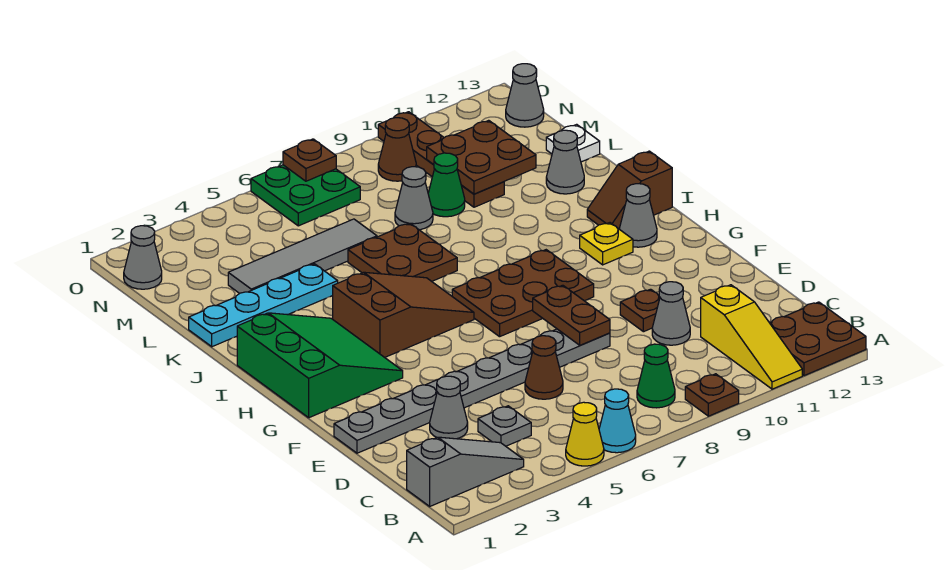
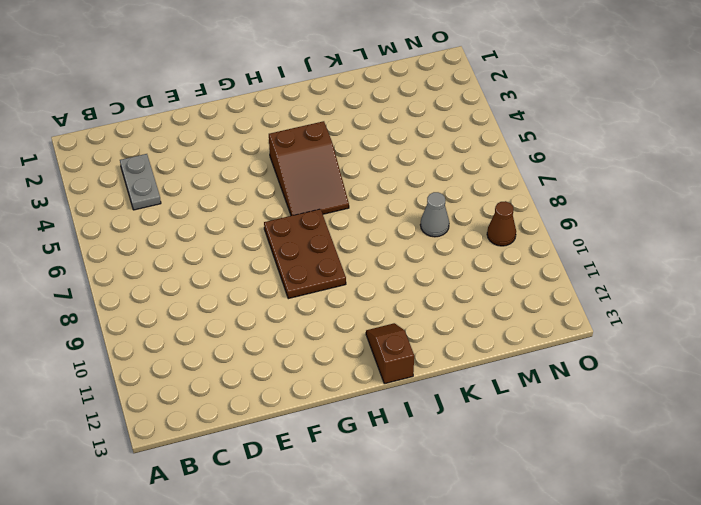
grey plate C3:C4 level 1 -> grey plate C4 level 1
none -> yellow cone A5 level 1
none -> cyan cone A6 level 1
none -> brown plate A9 level 1
none -> yellow slope A11:C11 level 1 top C

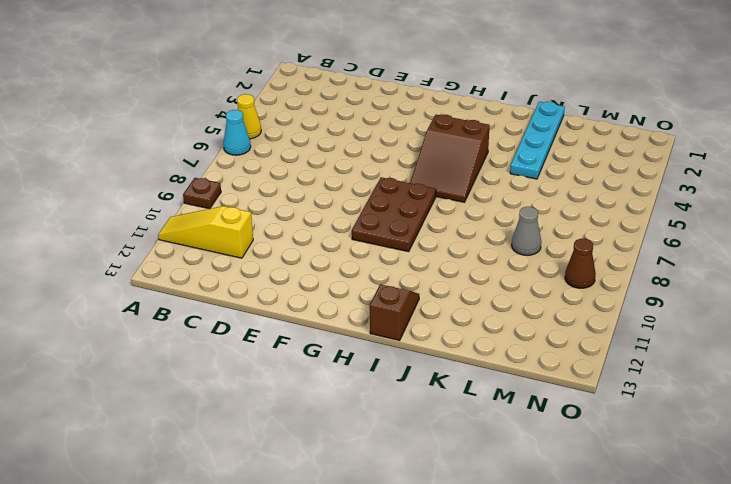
none -> brown plate A12:B13 level 1
none -> grey slope B1:B3 level 1 top 1
none -> green cone B8 level 1
none -> grey plate C4 level 1

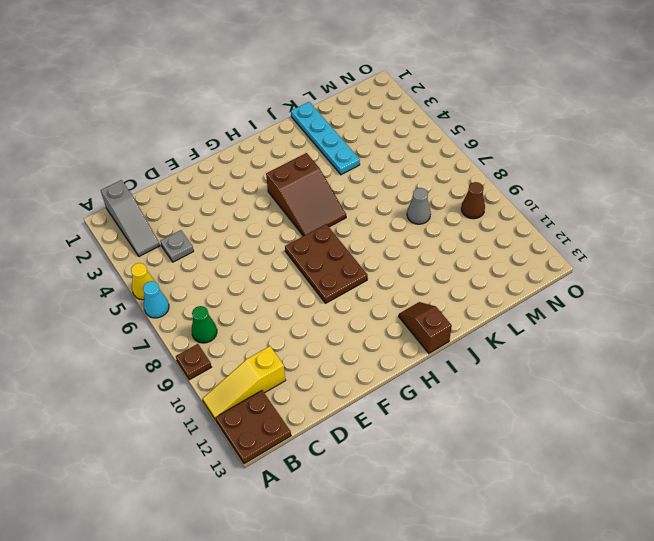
none -> grey cone D3 level 1
none -> brown cone D6 level 1
none -> grey cone D10 level 1
none -> grey plate E1:E8 level 1

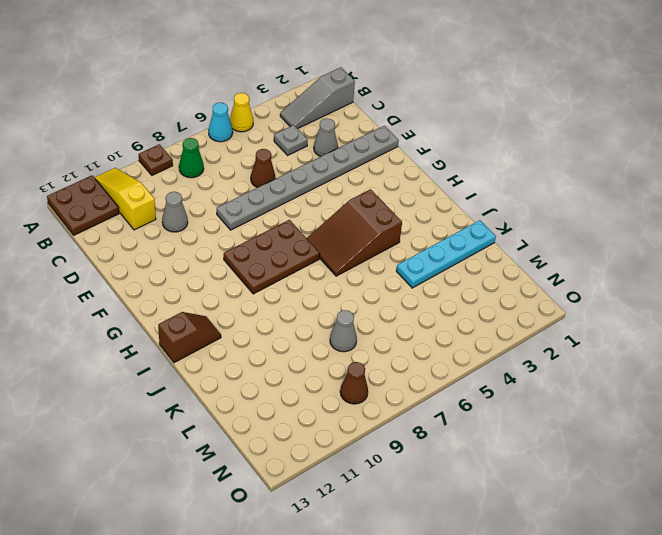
none -> brown plate E10 level 1
none -> green slope G1:I3 level 1 top 1
none -> yellow plate H11 level 1
none -> grey cone H12 level 1

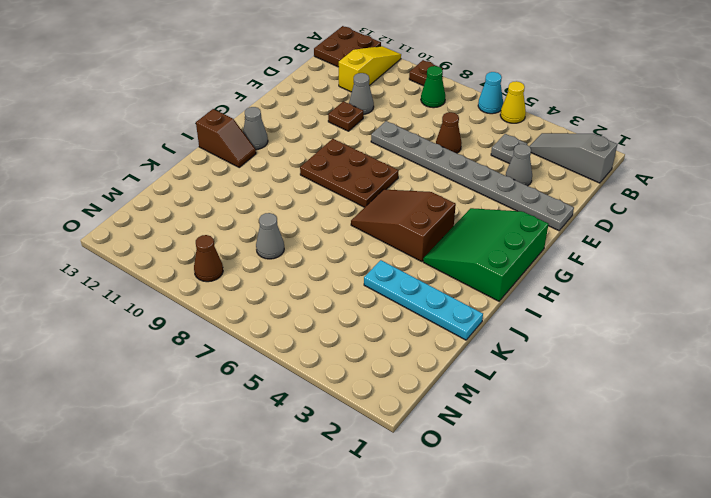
none -> yellow plate H11 level 1
none -> brown plate J6:K7 level 1
none -> grey cone K12 level 1
none -> grey tile L3:L6 level 1

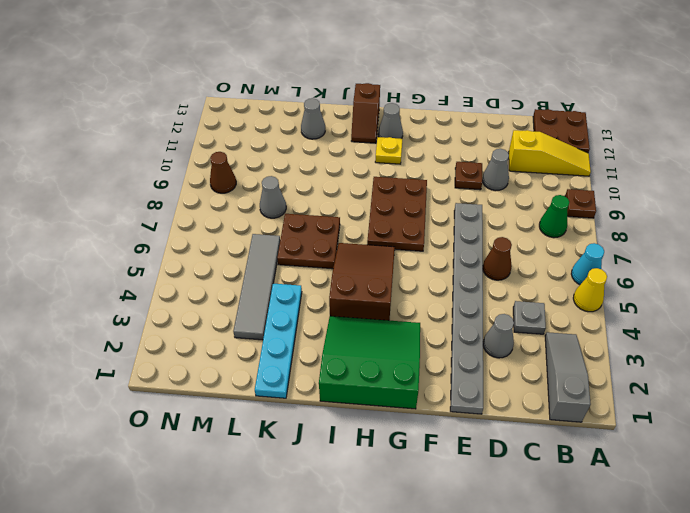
none -> green cone L9 level 1
none -> brown plate L10:O10 level 1
none -> white plate L13 level 1
none -> grey cone N1 level 1

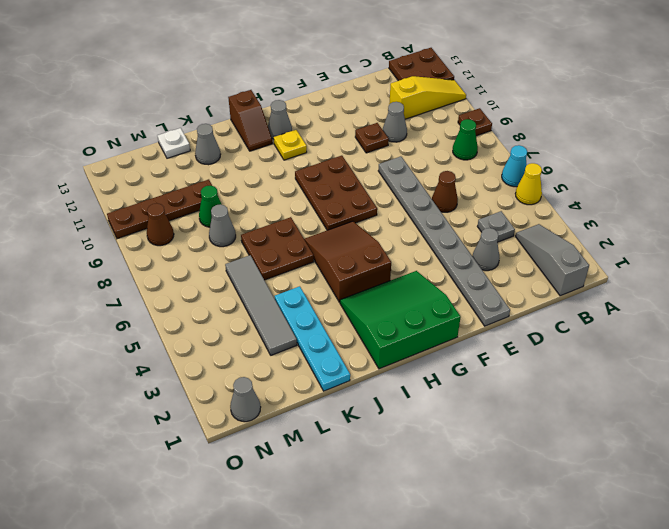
none -> green plate N6:O7 level 1
none -> grey cone N13 level 1
none -> brown plate E8:F8 level 2
none -> brown plate L10:M11 level 2

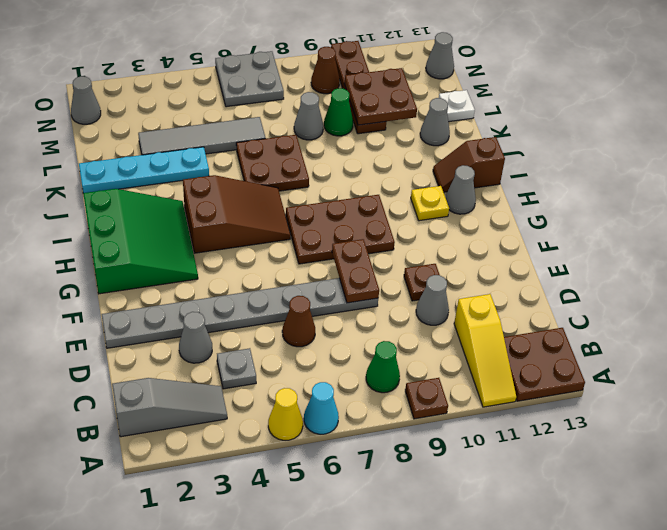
grey plate N6:O7 level 1 -> green plate N6:O7 level 1
none -> brown plate O7 level 2

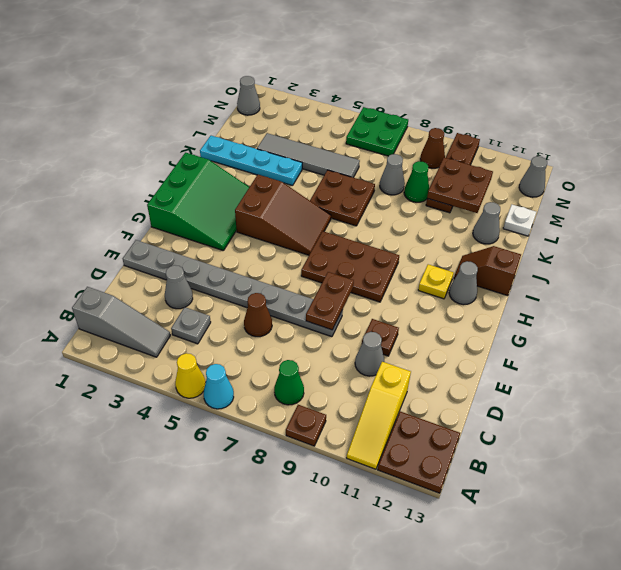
none -> brown plate O7 level 2

